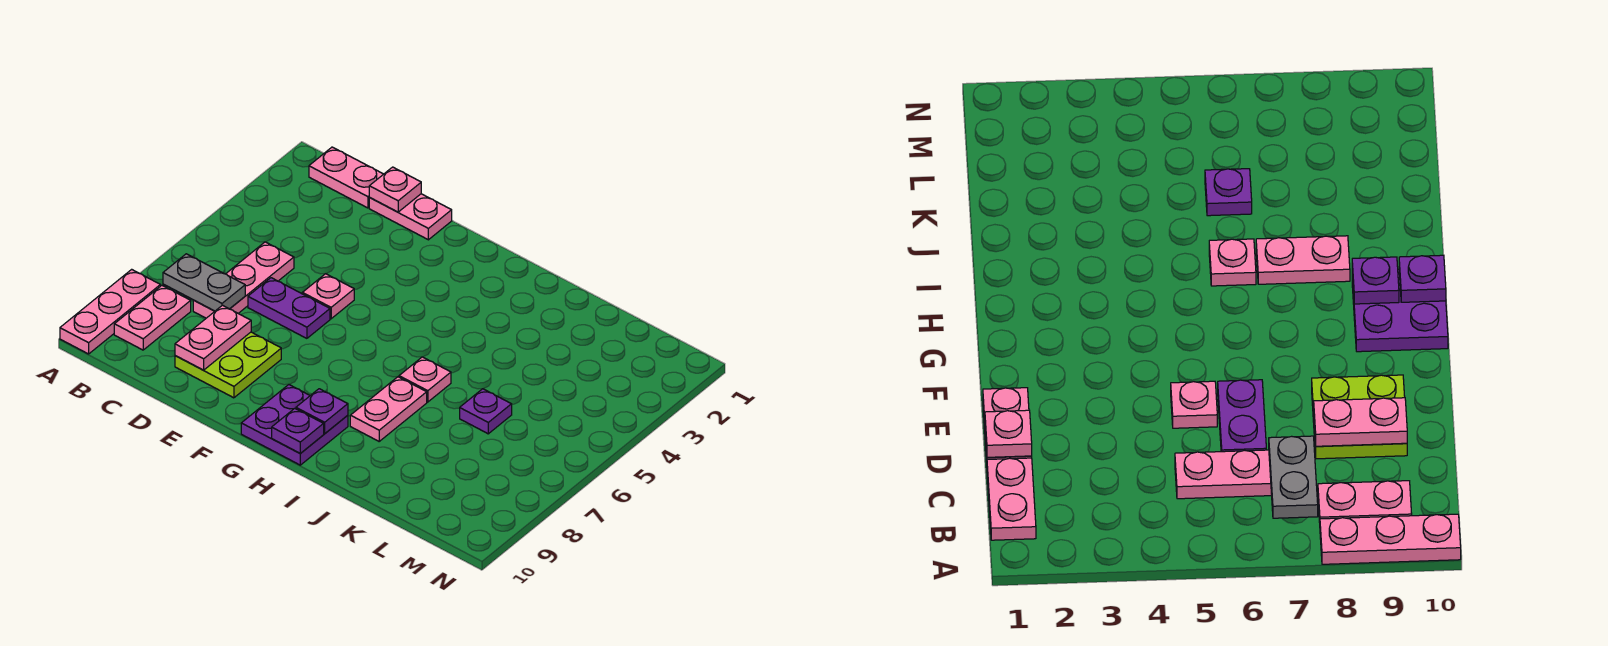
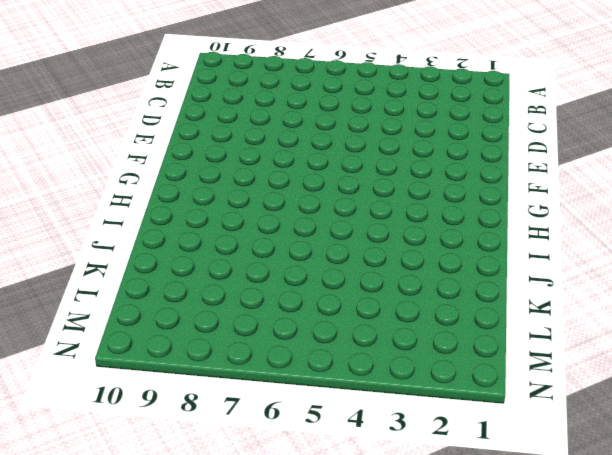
none -> pink plate A8:A10 level 1
none -> pink plate B1:C1 level 1
none -> pink plate B8:B9 level 1

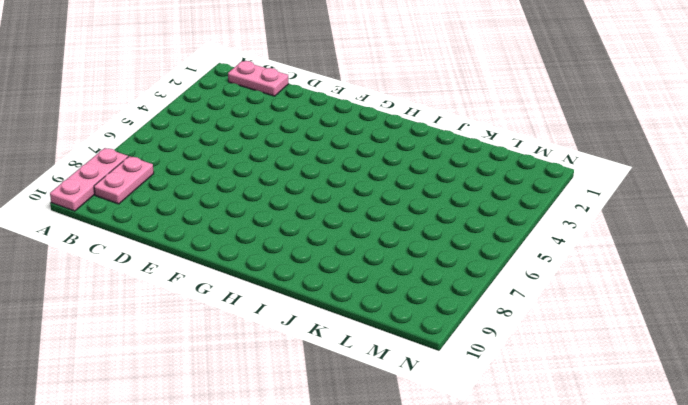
none -> pink plate C5:C7 level 1
none -> pink plate D1:E1 level 1
none -> purple plate D6:E6 level 1

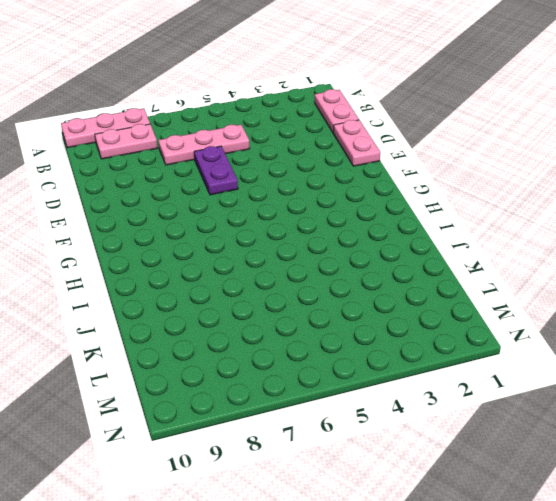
none -> lime plate D8:E9 level 1
none -> pink plate E5 level 1
none -> purple plate G9:H10 level 1

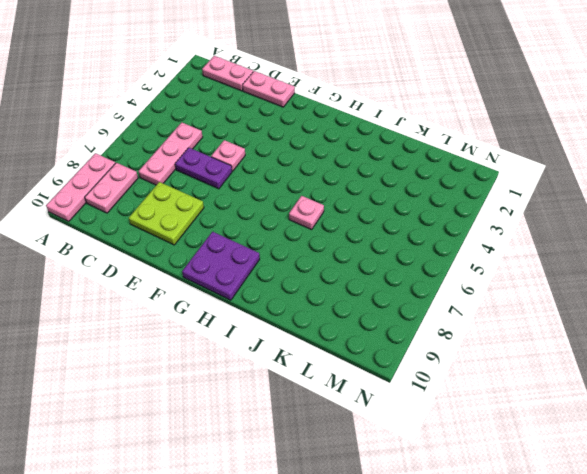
none -> pink plate I7:I8 level 1
none -> purple plate K6 level 1
none -> grey plate B7:C7 level 2

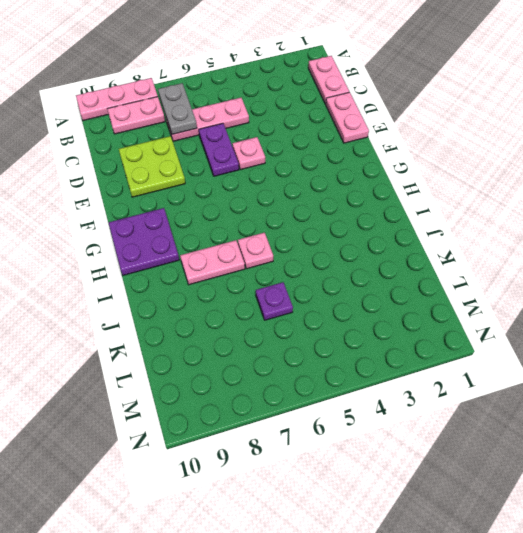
none -> pink plate D1 level 2
none -> pink plate D8:D9 level 2
none -> purple plate H9 level 2

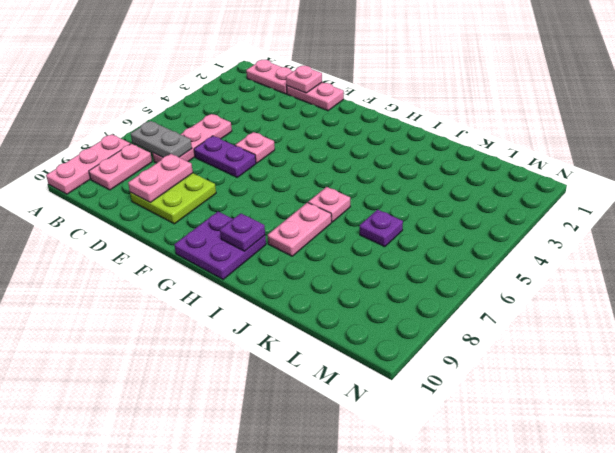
none -> purple plate H10 level 2

